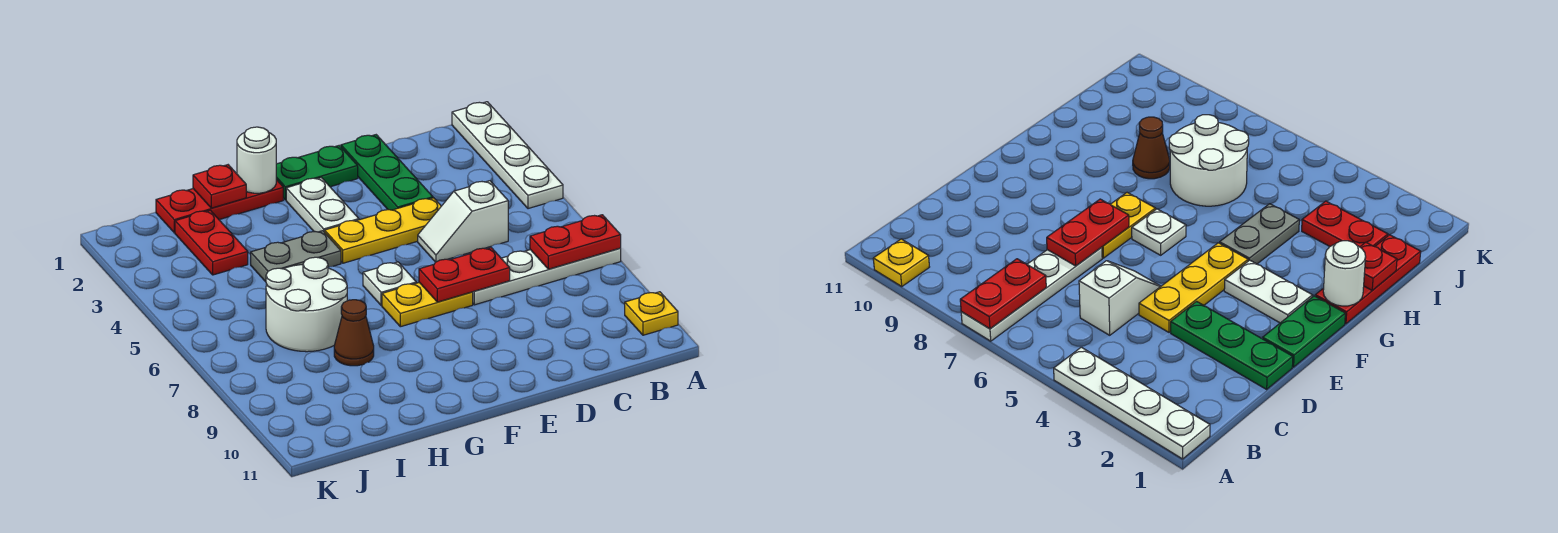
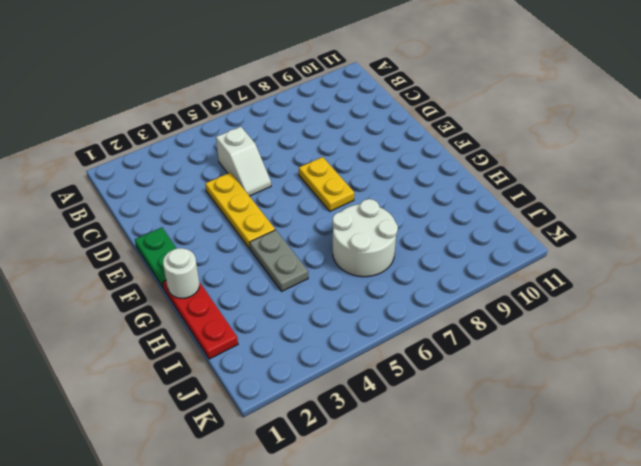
none -> white plate A1:A4 level 1
none -> white plate A7:D7 level 1
none -> yellow plate A10 level 1

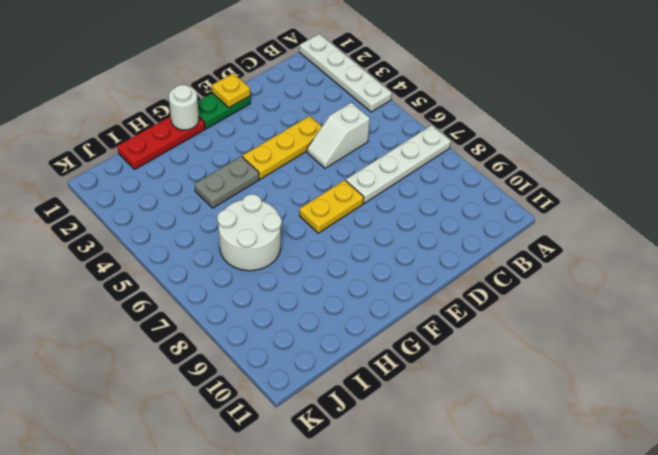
yellow plate E1 level 2 -> yellow plate A10 level 1
none -> green plate D1:D3 level 1
none -> white plate F2:F3 level 1
none -> white plate F6 level 1

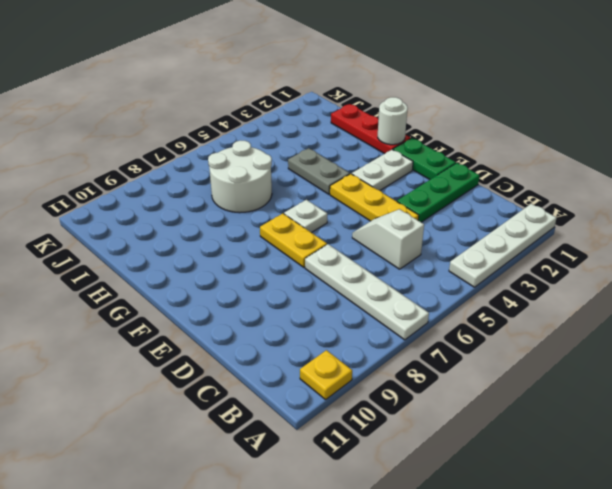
none -> brown cone H8 level 1
none -> red plate I2:I3 level 1
none -> red plate A7:B7 level 2

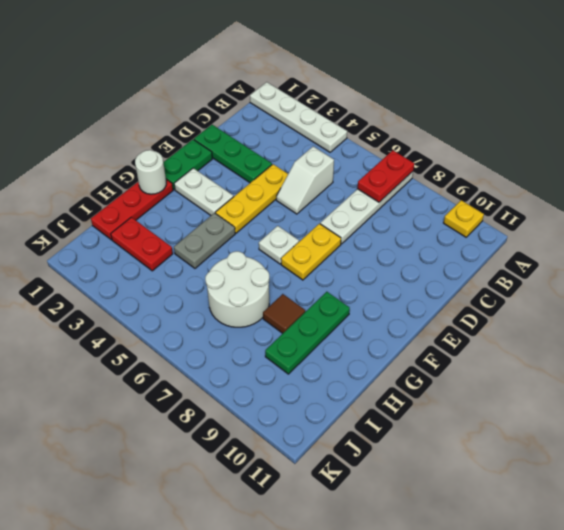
green plate G9:I9 level 1 -> none
brown tile H8 level 1 -> brown cone H8 level 1
none -> red plate D7:E7 level 2
none -> red plate H1 level 2

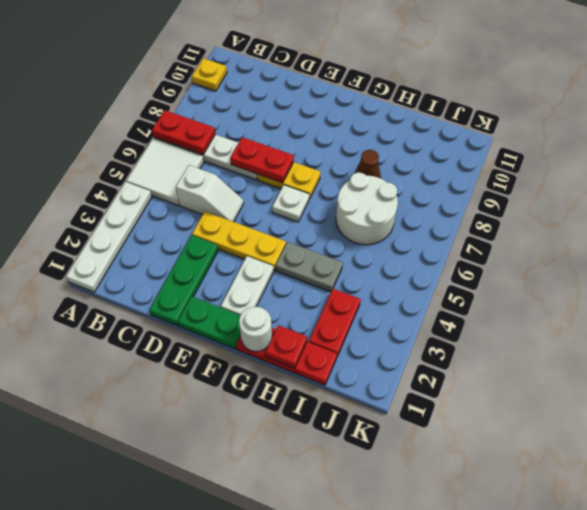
white tile A5:B6 level 1 -> none

